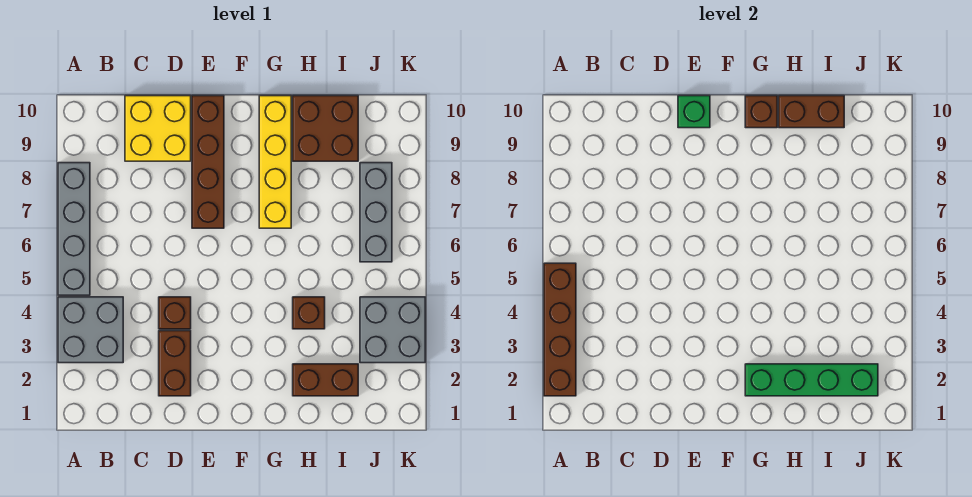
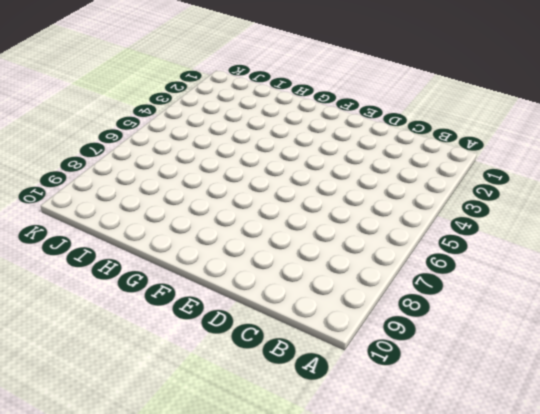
none -> grey brick A3:B4 level 1
none -> grey brick A5:A8 level 1
none -> yellow brick C9:D10 level 1

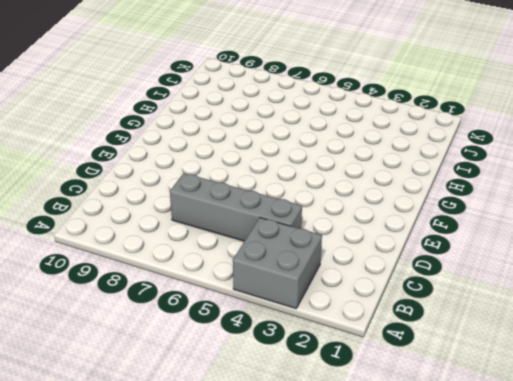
grey brick C4:C7 level 1 -> grey brick A5:A8 level 1
none -> yellow brick C9:D10 level 1
none -> brown brick D2:D3 level 1
none -> brown brick D4 level 1

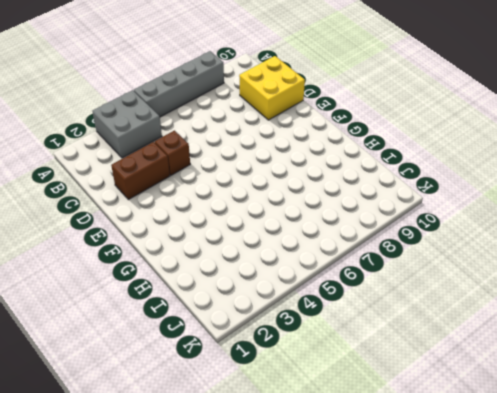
none -> brown brick E7:E10 level 1
none -> yellow brick G7:G10 level 1
none -> brown brick H2:I2 level 1

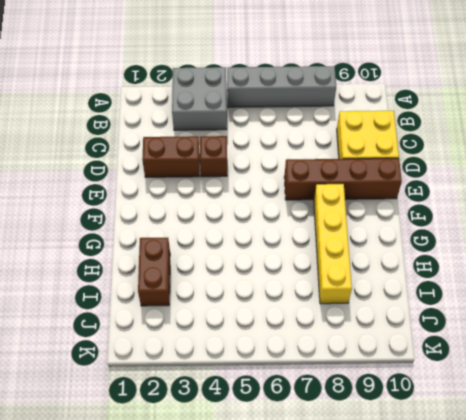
yellow brick F8:I8 level 1 -> yellow brick G7:G10 level 1
none -> brown brick H4 level 1
none -> brown brick H9:I10 level 1
none -> grey brick J3:K4 level 1

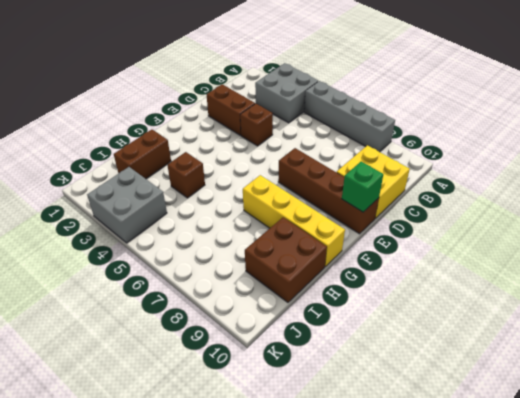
none -> grey brick J6:J8 level 1
none -> brown brick A2:A5 level 2
none -> green brick G2:J2 level 2

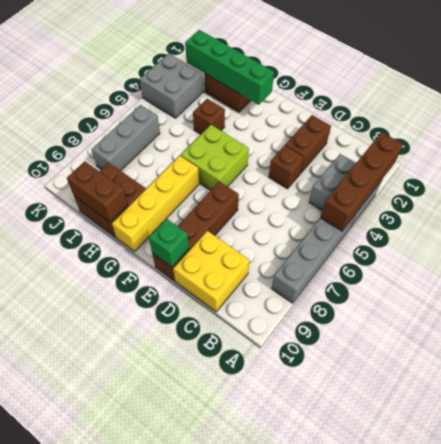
lime brick F5:G6 level 1 -> none
none -> brown brick G10 level 2

